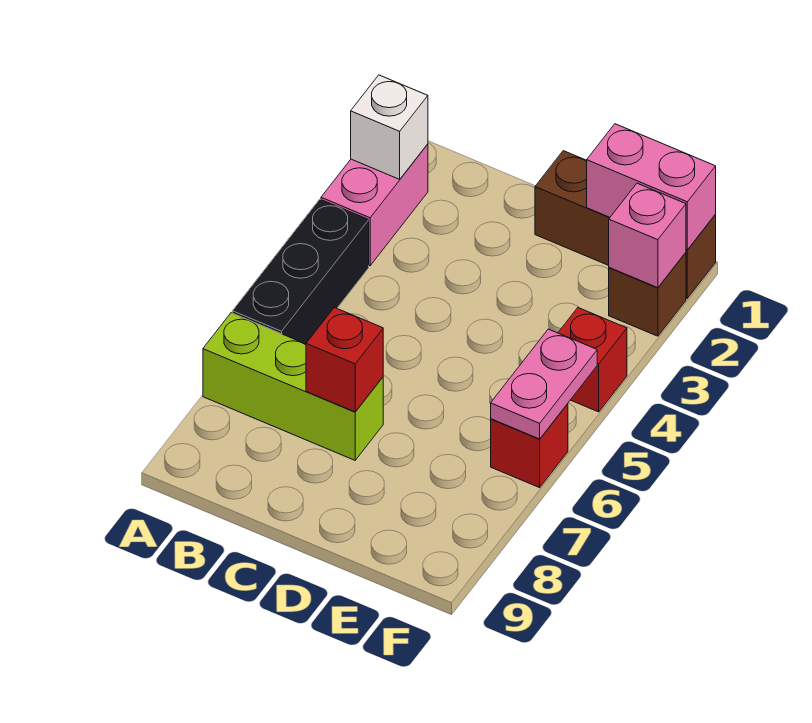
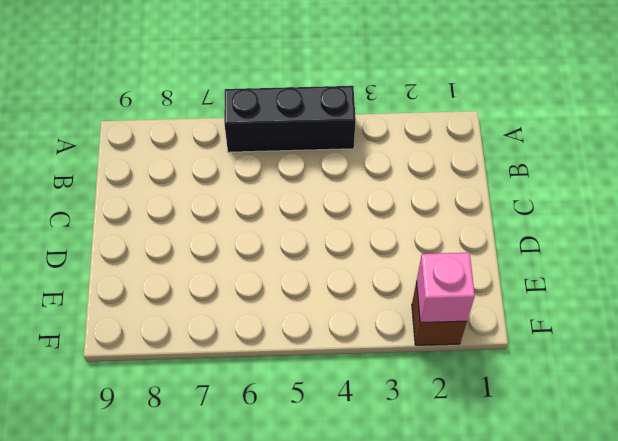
none -> pink brick A2:A3 level 1
none -> lime brick A7:C7 level 1
none -> brown brick D1:F1 level 1

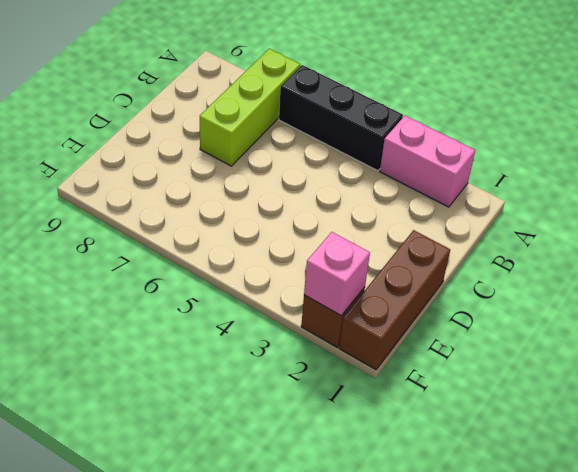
none -> red brick F4 level 1
none -> red brick F6 level 1
none -> white brick A2 level 2

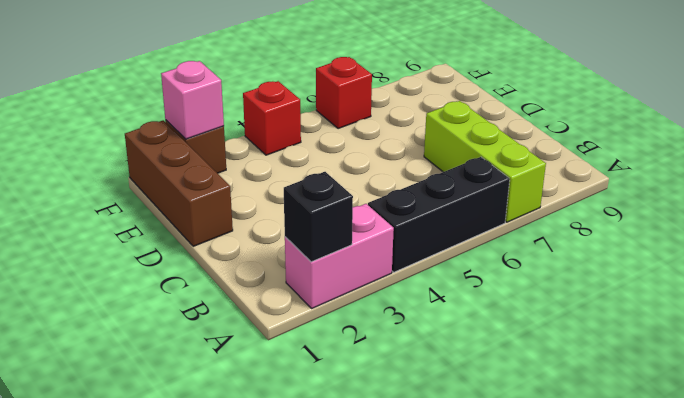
black brick A2 level 2 -> white brick A2 level 2
none -> red brick C7 level 2
none -> pink brick E1:F1 level 2
none -> pink plate F5:F6 level 2

